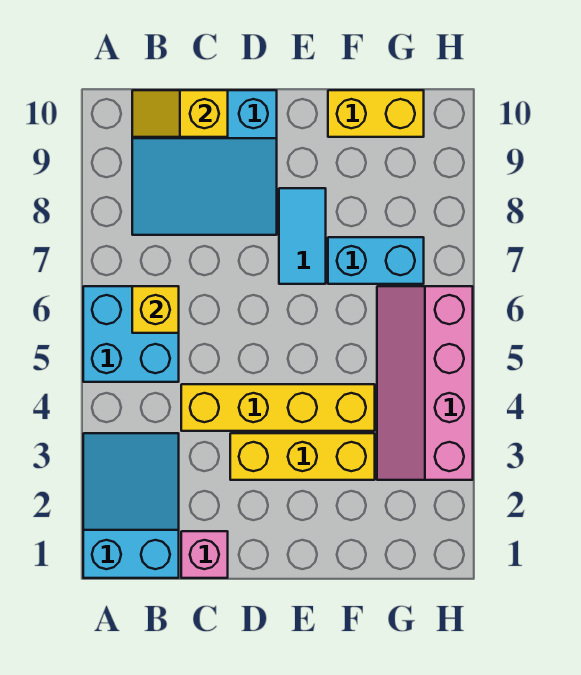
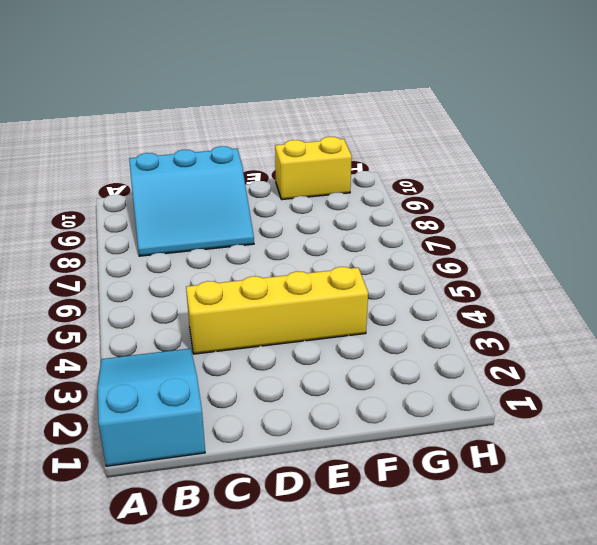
none -> cyan brick A5:B6 level 1
none -> pink brick C1 level 1
none -> yellow brick D3:F3 level 1

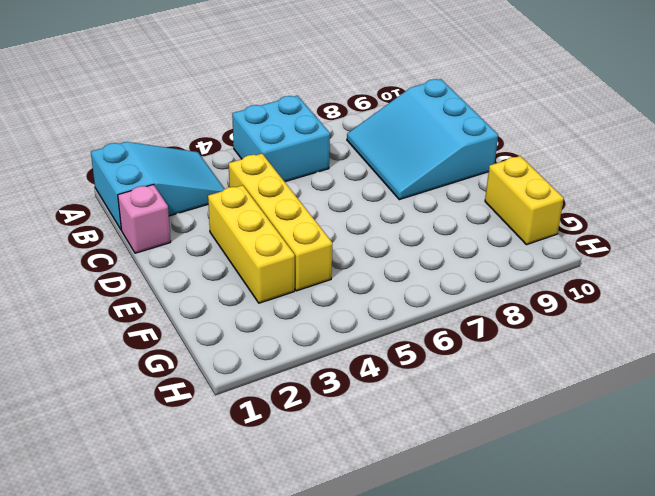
none -> cyan tile E7:E8 level 1
none -> cyan brick F7:G7 level 1
none -> pink slope G3:H6 level 1 top H

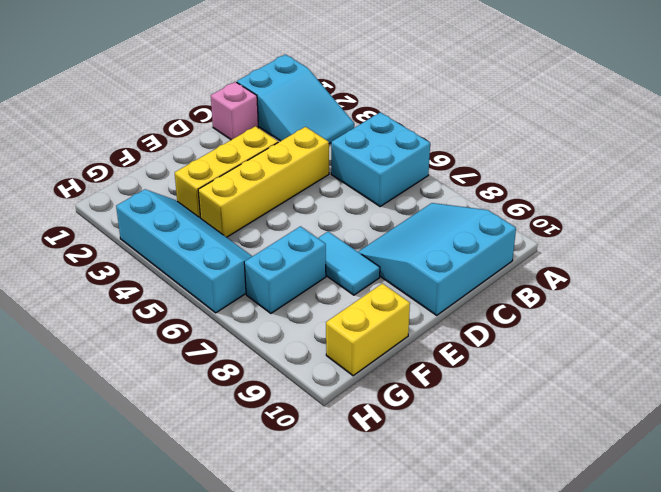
cyan slope G3:H6 level 1 top H -> pink slope G3:H6 level 1 top H
none -> yellow brick B6 level 2
none -> yellow slope B10:C10 level 2 top C

